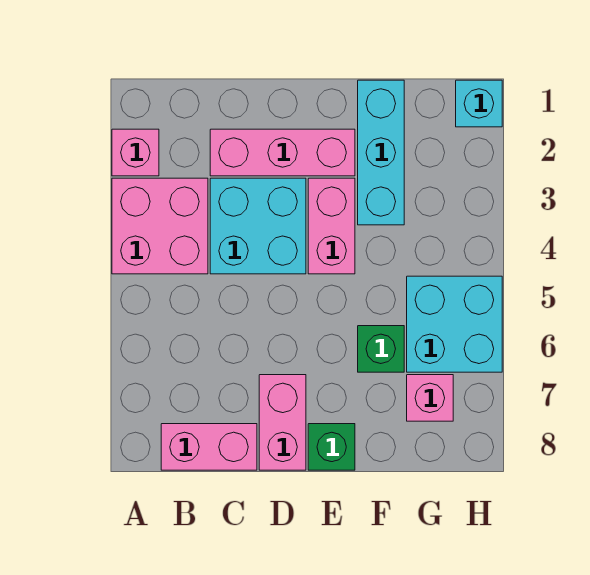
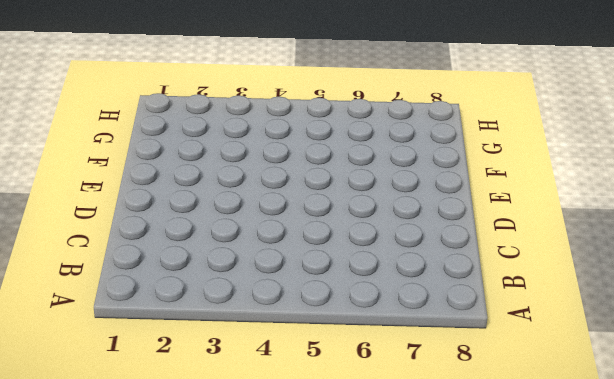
none -> pink brick A2 level 1
none -> pink brick A3:B4 level 1
none -> pink brick B8:C8 level 1

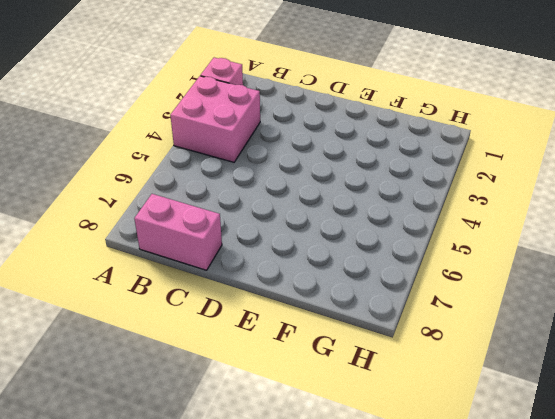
none -> pink brick C2:E2 level 1
none -> cyan brick C3:D4 level 1
none -> pink brick D7:D8 level 1

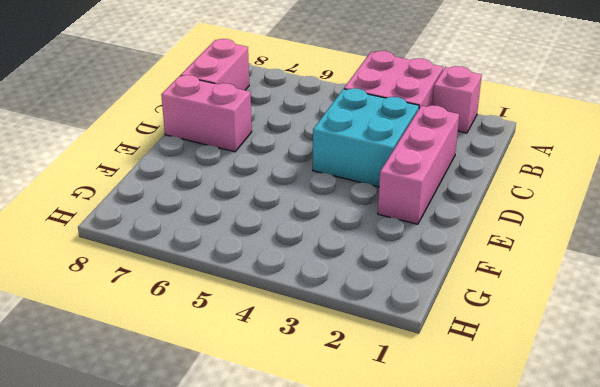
none -> pink brick E3:E4 level 1
none -> green brick E8 level 1
none -> cyan brick F1:F3 level 1

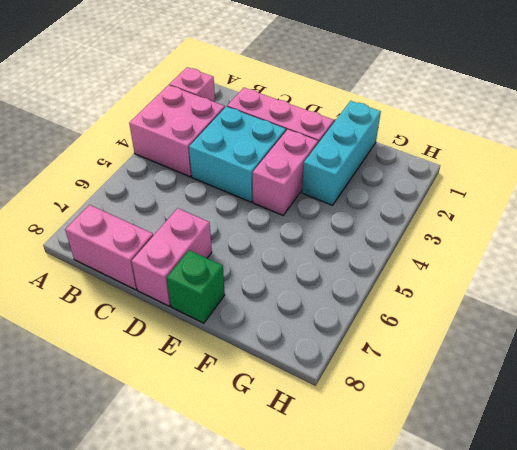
none -> green brick F6 level 1
none -> cyan brick G5:H6 level 1
none -> pink brick G7 level 1

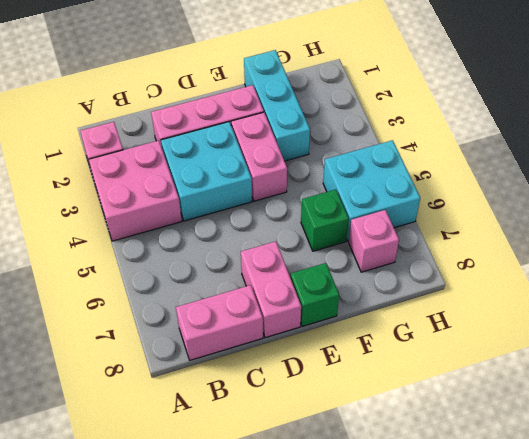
none -> cyan brick H1 level 1

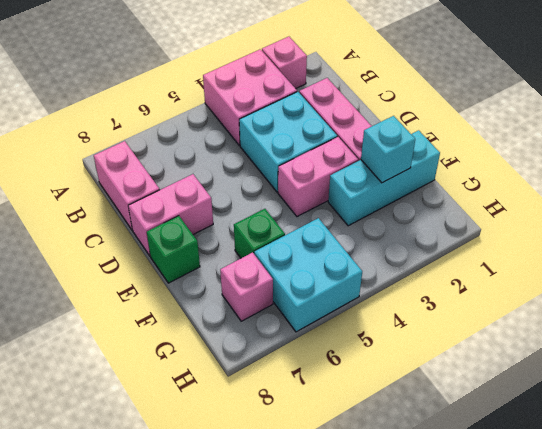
cyan brick F2 level 2 -> cyan brick H1 level 1

